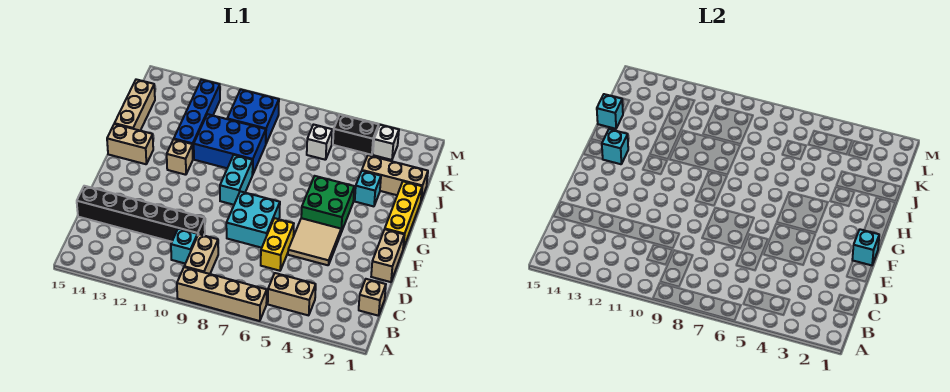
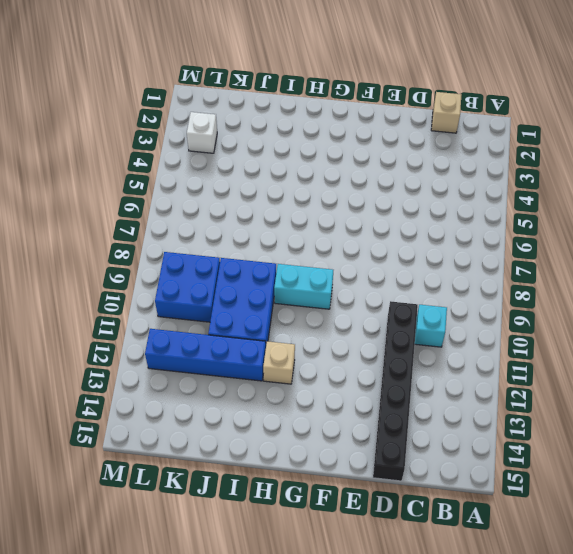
none -> tan brick A6:A9 level 1
none -> tan brick B4:B5 level 1
none -> tan brick B9:C9 level 1

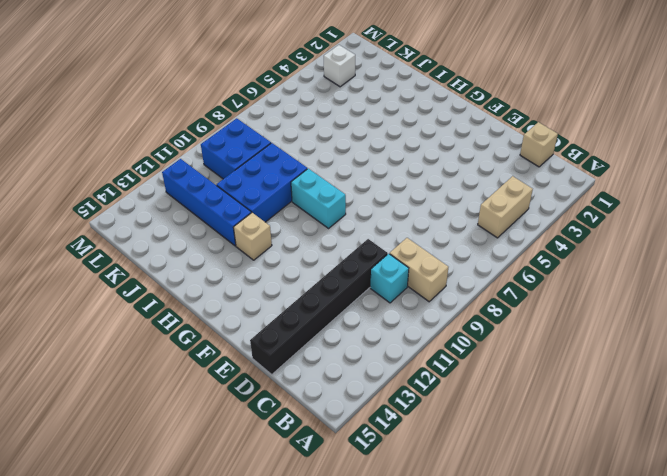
none -> tan brick A6:A9 level 1
none -> yellow brick D6:E6 level 1
none -> tan brick E1:F1 level 1

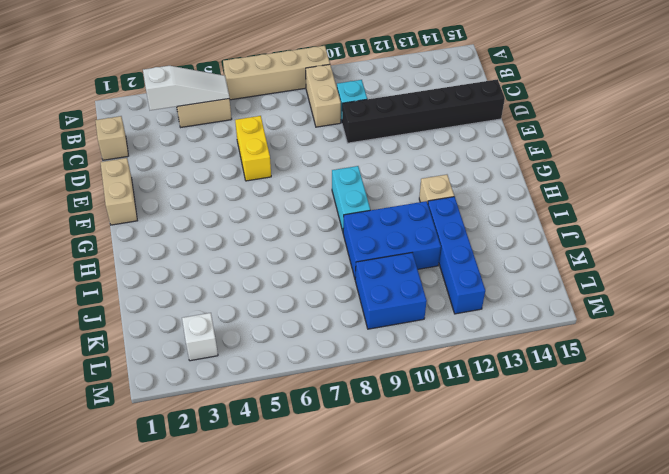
white slope B3:B5 level 2 top 3 -> none
none -> tan tile E4:F5 level 1
none -> cyan brick E7:F8 level 1
none -> yellow brick G1:I1 level 1

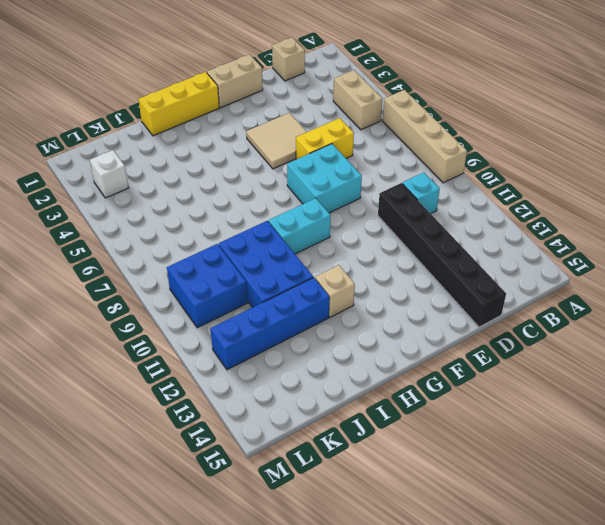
none -> tan brick B9:C9 level 1
none -> green brick G4:H5 level 1
none -> tan brick H14:H15 level 1

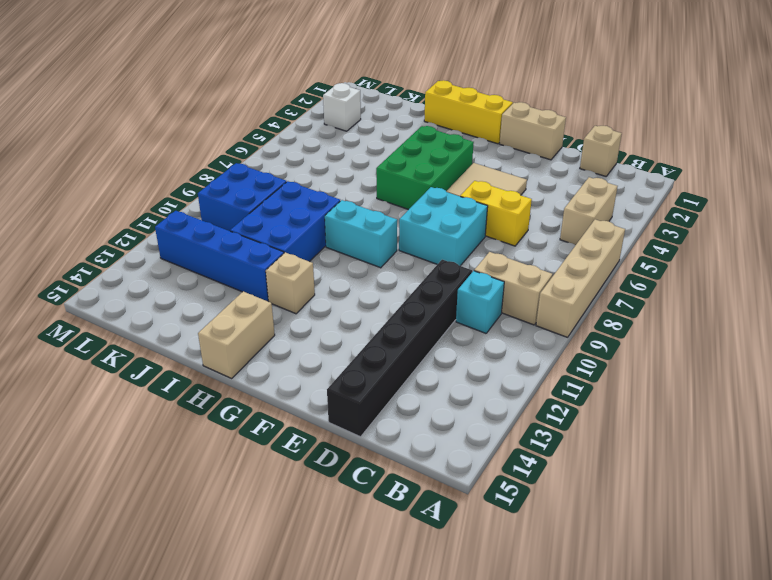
green brick G4:H6 level 1 -> green brick G4:H5 level 1
none -> cyan brick I3 level 1
none -> tan brick I15:K15 level 1
none -> tan brick J1:J3 level 1

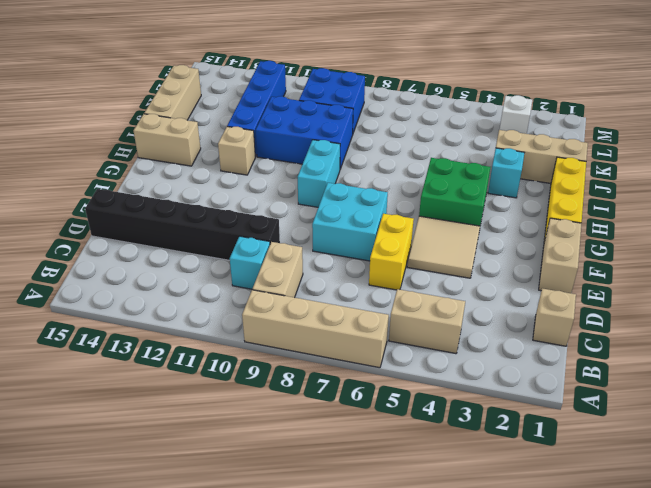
none -> white brick K6 level 1
none -> black brick L4:L5 level 1
none -> cyan brick F1 level 2

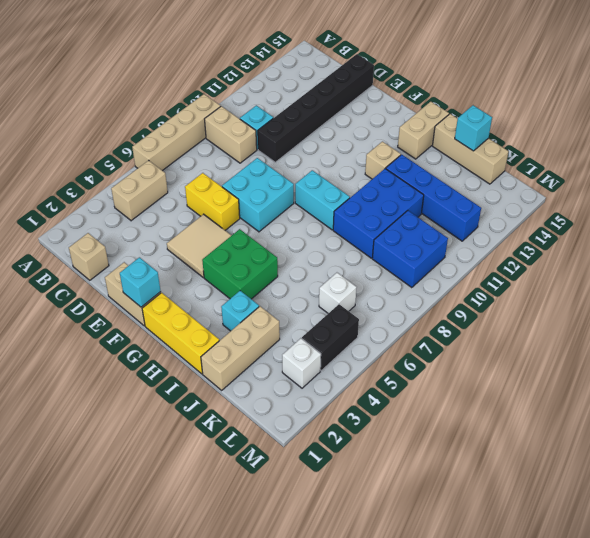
none -> cyan brick H14 level 2

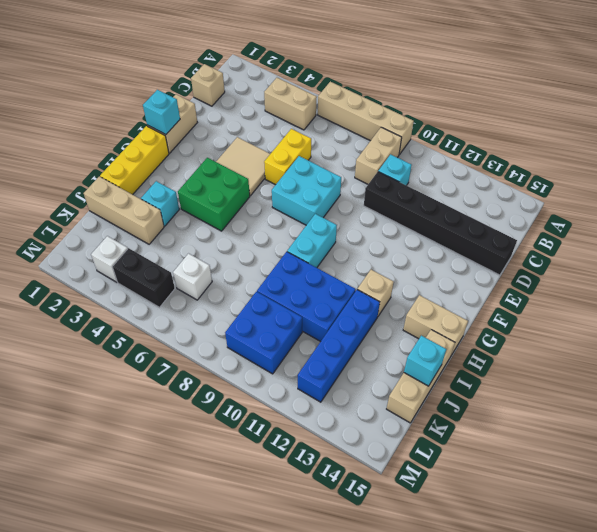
none -> cyan brick H14 level 2

